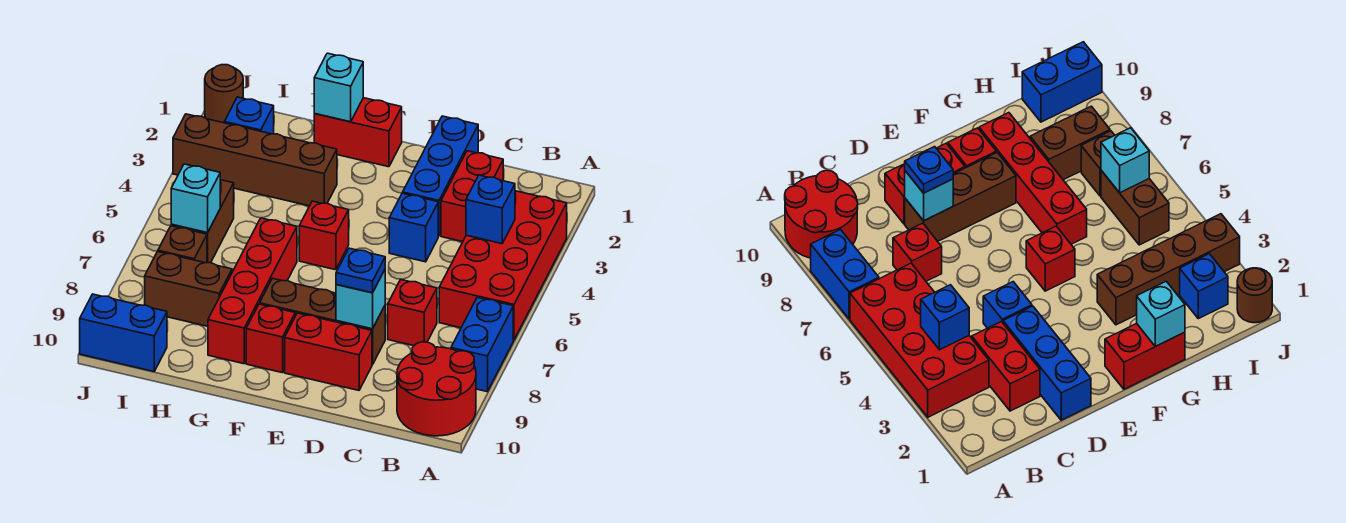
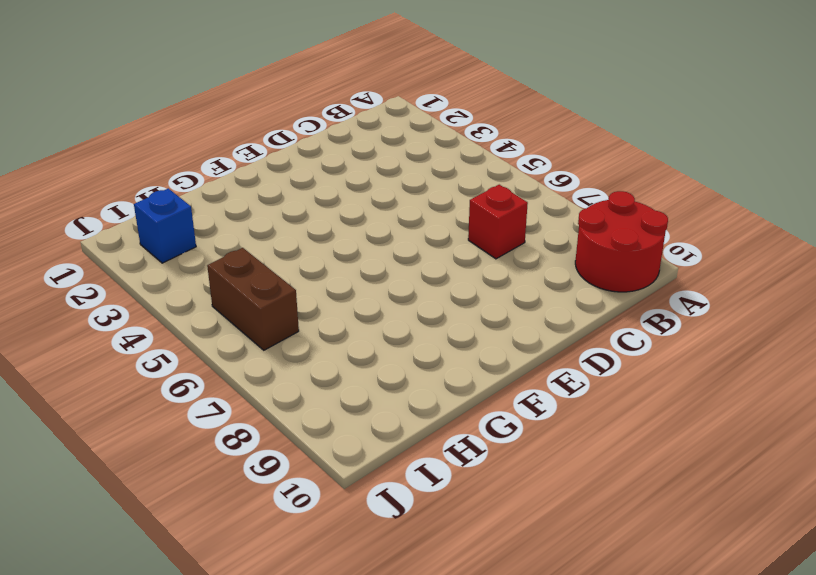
none -> red brick A3:B6 level 1
none -> blue brick A7:A8 level 1
none -> red brick C2:C3 level 1

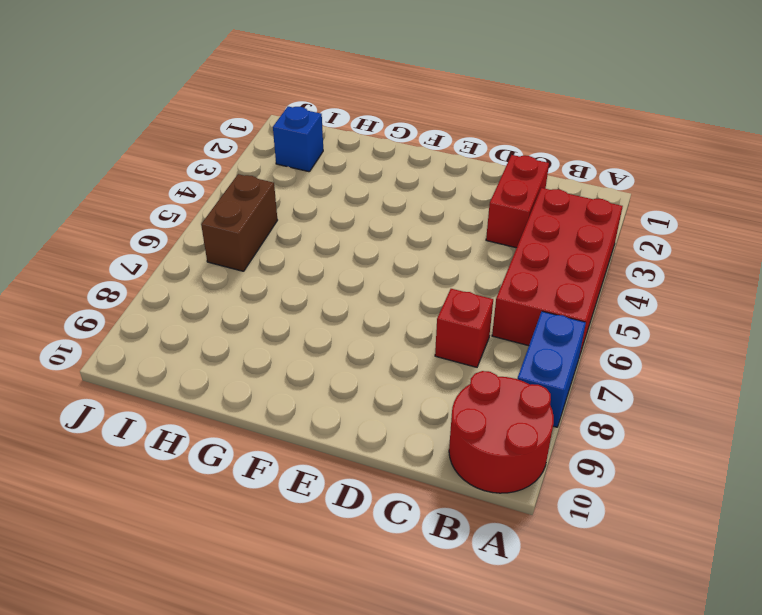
none -> blue brick D1:D3 level 1
none -> blue brick D4 level 1
none -> brown brick D8:F8 level 1

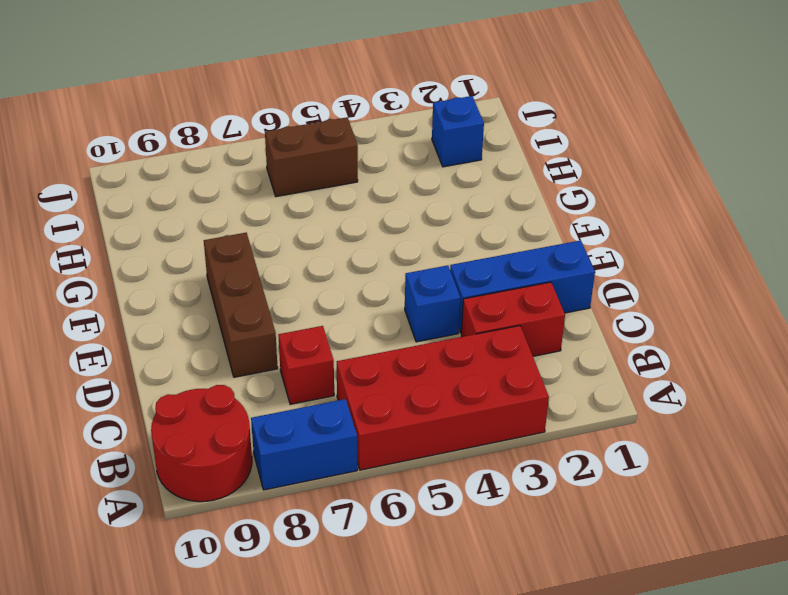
none -> red brick D9:E9 level 1
none -> red brick F1:G1 level 1
none -> red brick F5 level 1

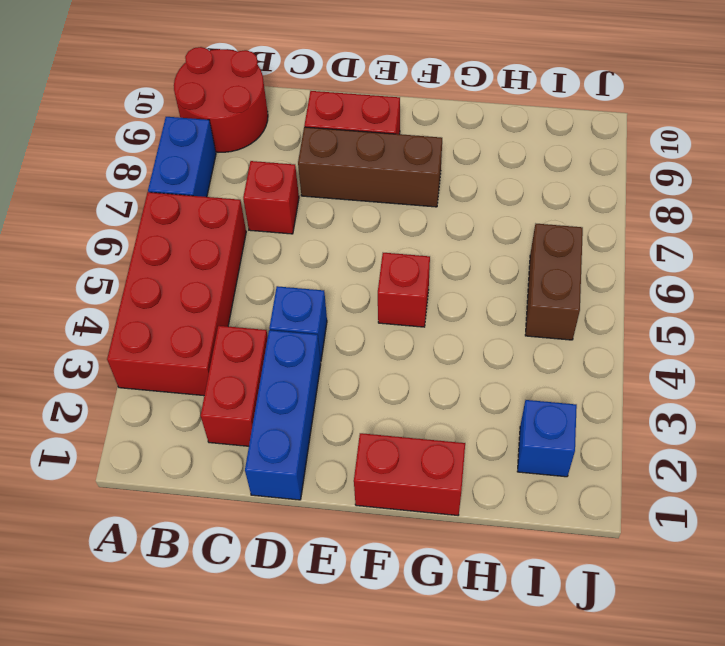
none -> red brick F9 level 1
none -> brown brick G3:J3 level 1
none -> red brick G6:G9 level 1

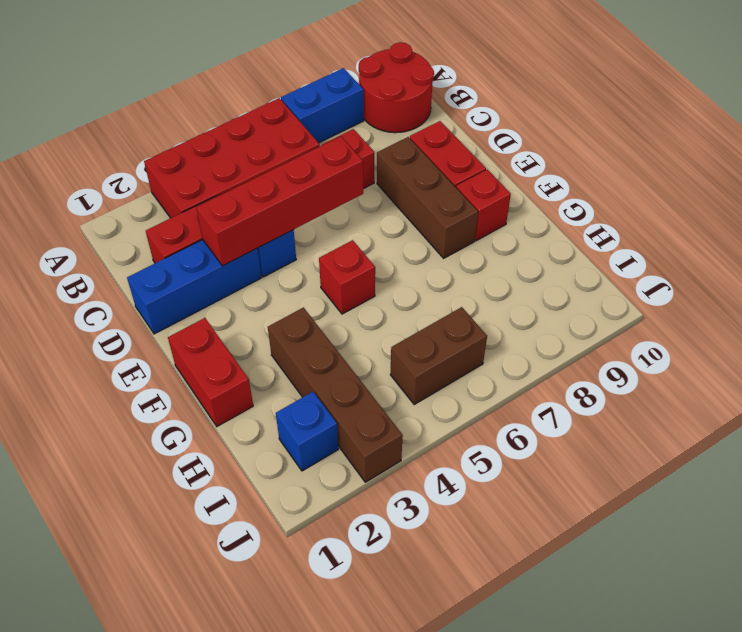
red brick D3:D6 level 2 -> red brick G6:G9 level 1
none -> brown brick H8:I8 level 1
none -> brown brick I7 level 1
none -> blue brick I10:J10 level 1

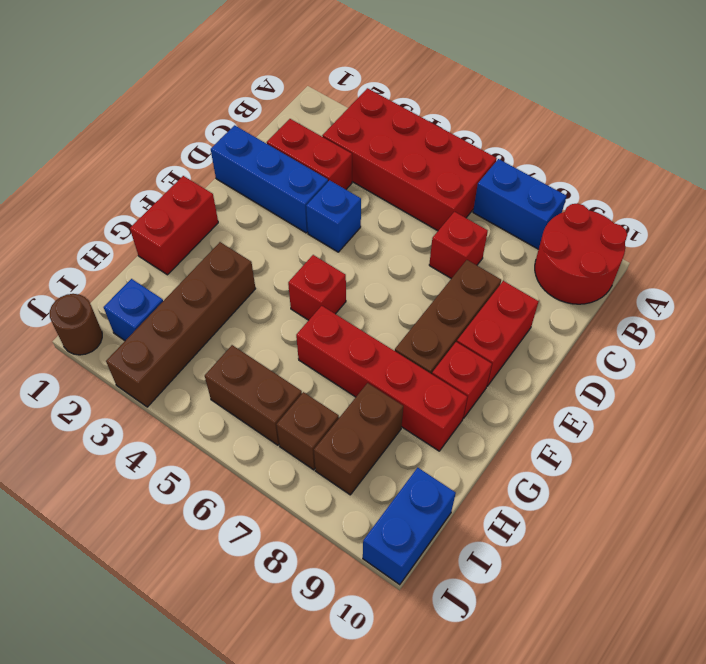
none -> blue brick B4 level 2
none -> cyan brick D8 level 2
none -> cyan brick G1 level 2

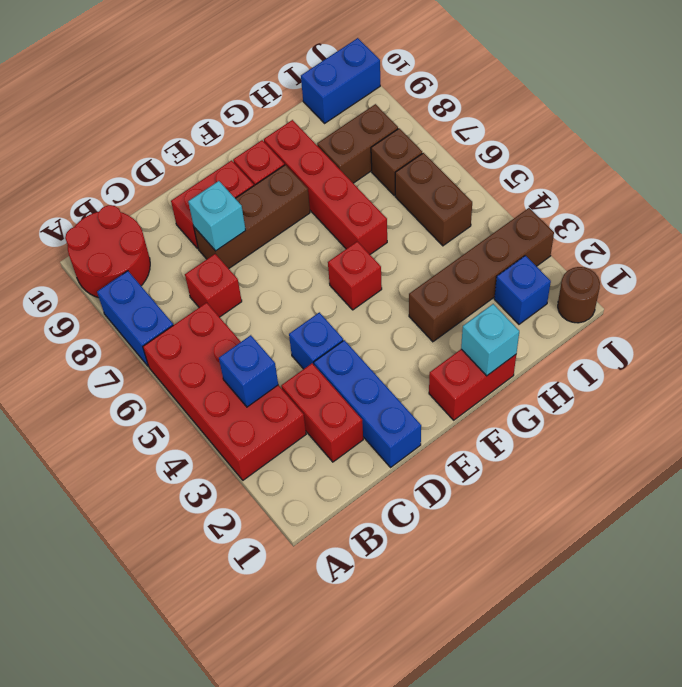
none -> cyan brick I6 level 2
none -> blue plate D8 level 3

